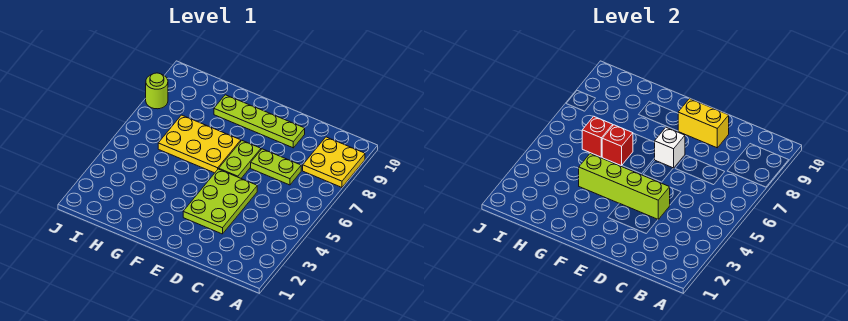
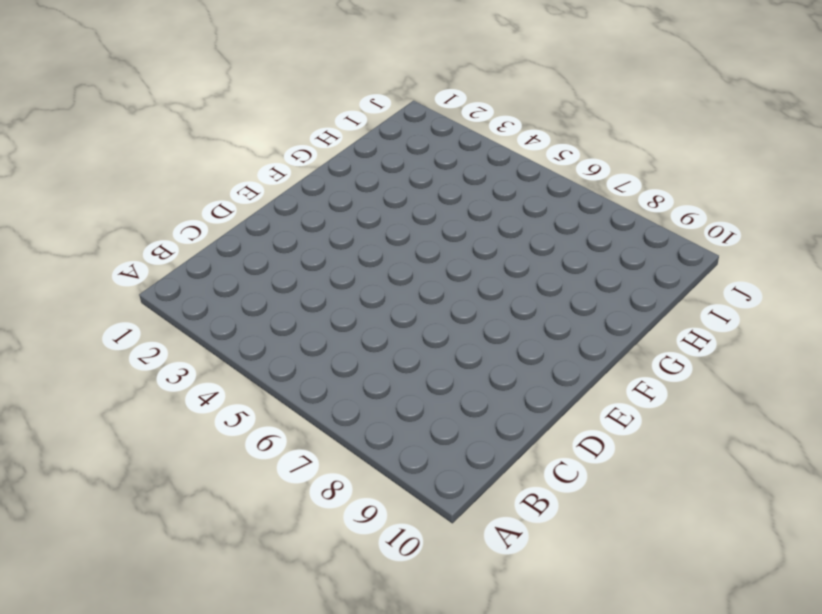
none -> yellow plate A8:B9 level 1
none -> lime plate C7:D7 level 1
none -> lime plate D3:E5 level 1

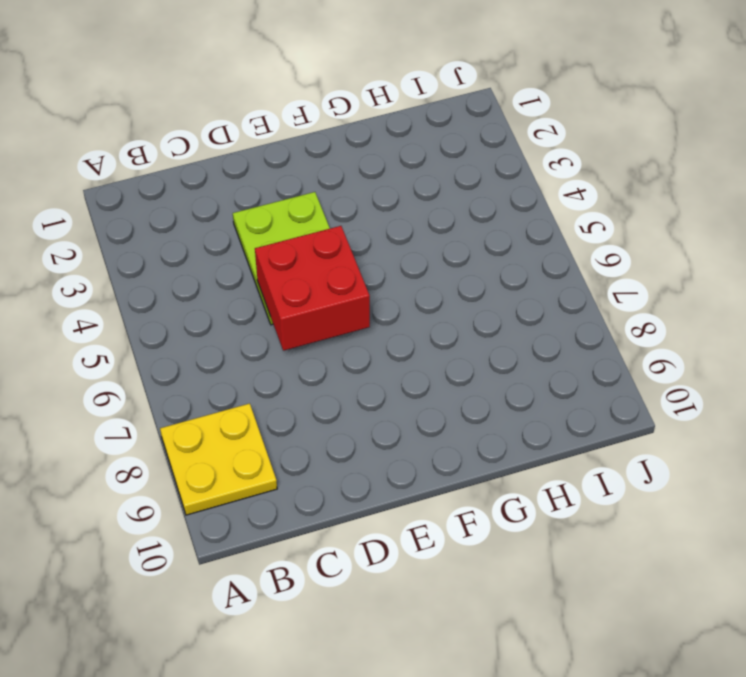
red brick D5:E6 level 2 -> none
none -> lime plate C7:D7 level 1
none -> lime plate D9:G9 level 1
none -> lime plate E6:E7 level 1

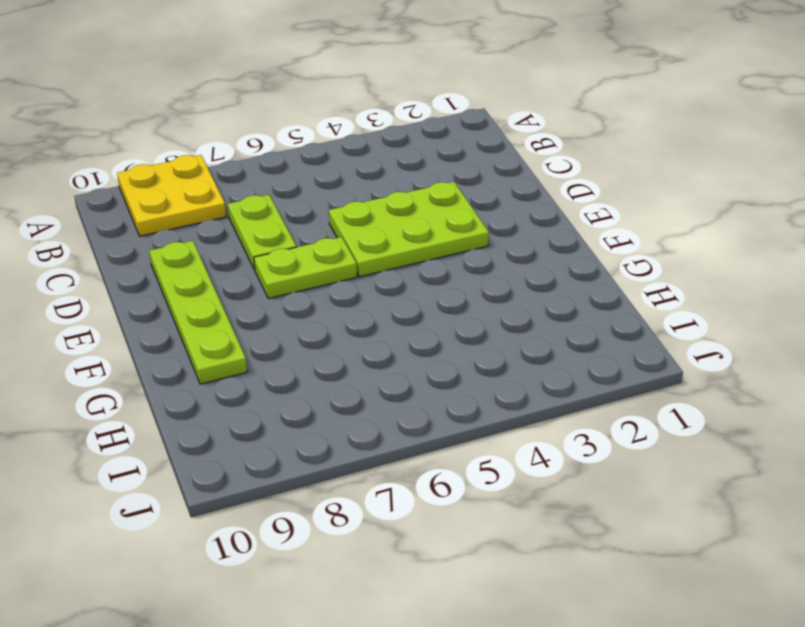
none -> yellow plate F6:H7 level 1
none -> lime round brick J8 level 1
none -> lime brick D4:G4 level 2

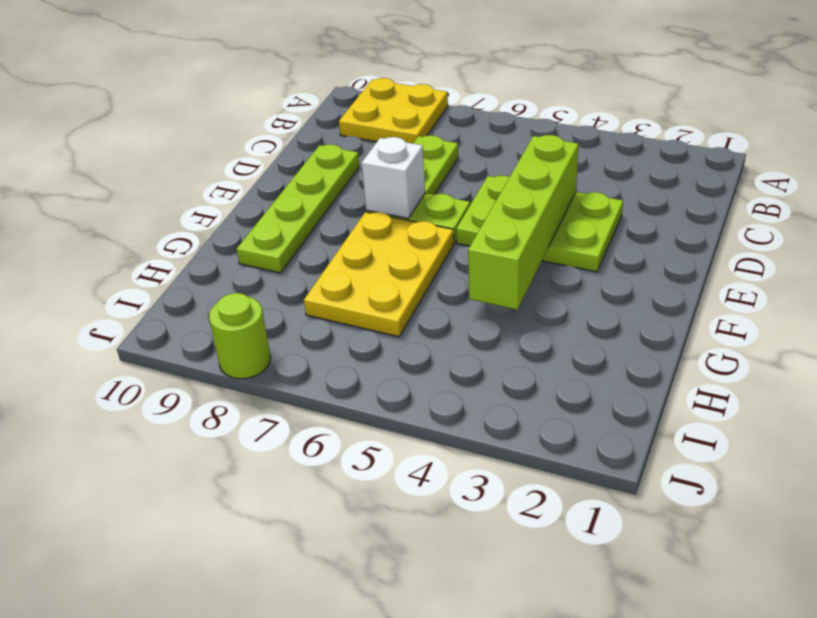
none -> yellow brick D9:E9 level 2
none -> red brick G6 level 2
none -> red brick H6 level 2

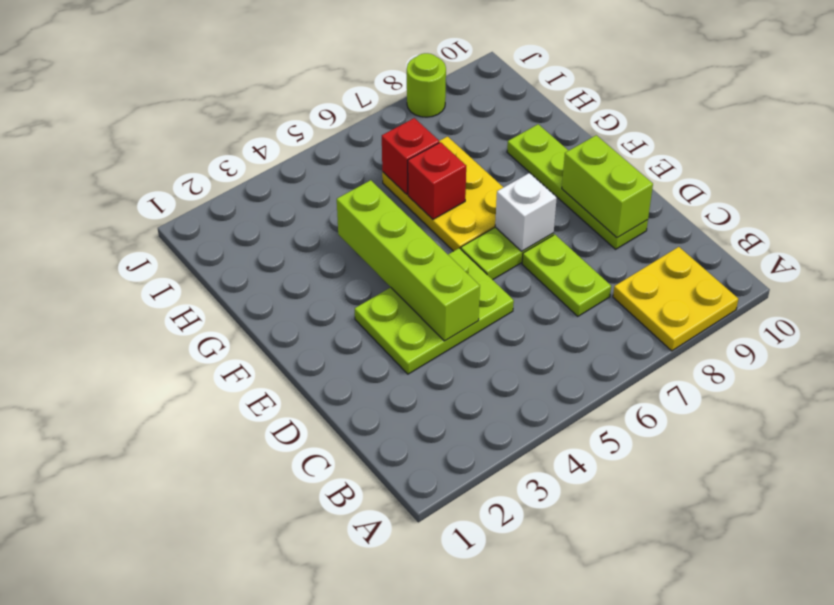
lime brick D9:E9 level 2 -> yellow brick D9:E9 level 2

